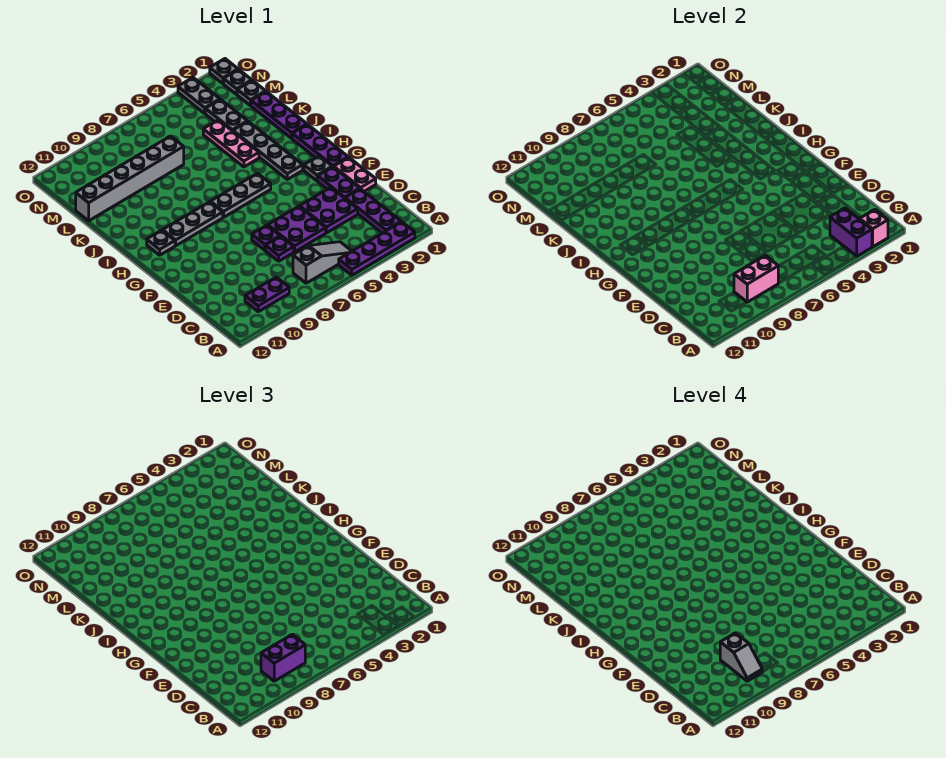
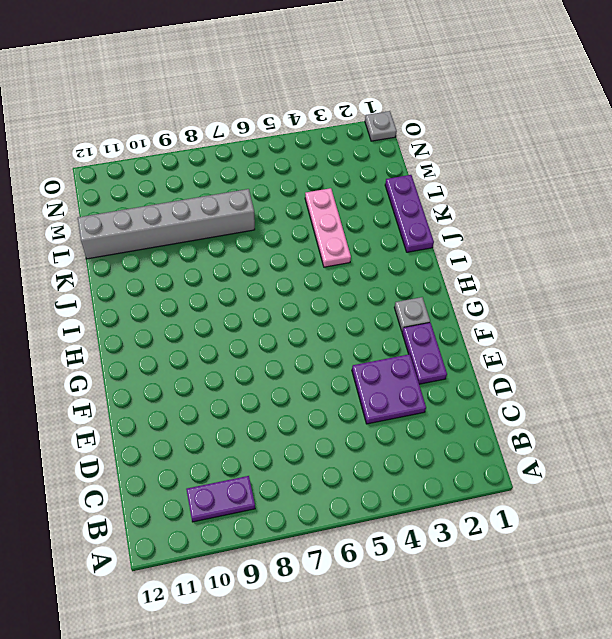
none -> purple plate A2:A5 level 1
none -> purple plate B2:D2 level 1
none -> grey slope B5:B7 level 1 top 7

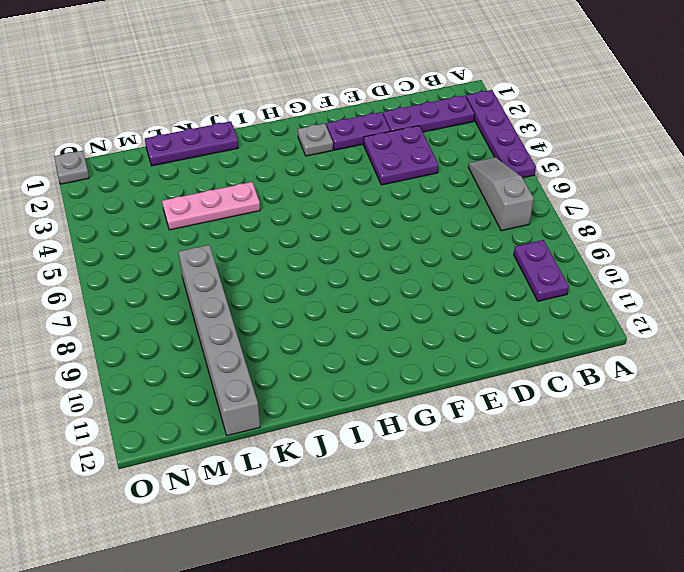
none -> purple plate D5:E6 level 1
none -> purple plate D7 level 1
none -> pink plate E1:F1 level 1

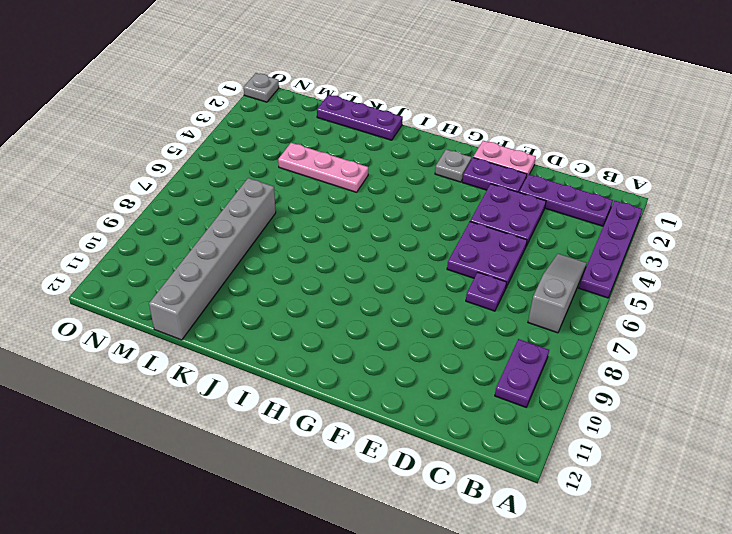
none -> purple plate E7 level 1
none -> purple plate G1:I1 level 1
none -> grey plate H3:K3 level 1

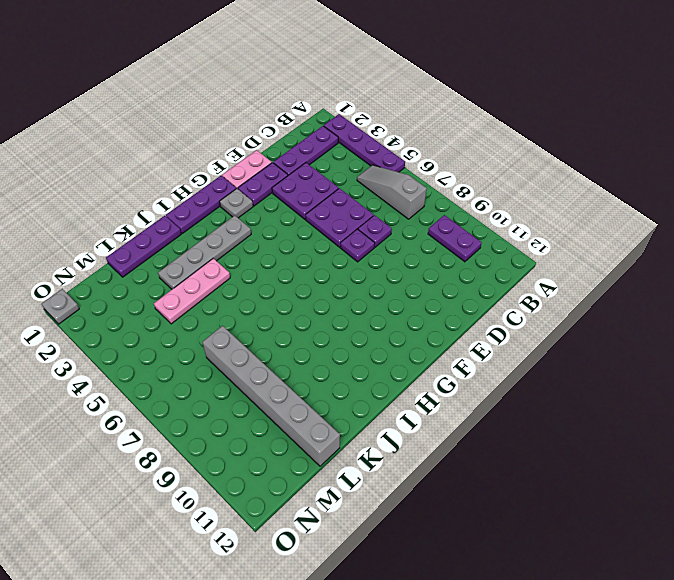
none -> grey plate H5:H7 level 1
none -> grey plate H8:H10 level 1
none -> grey plate H11 level 1

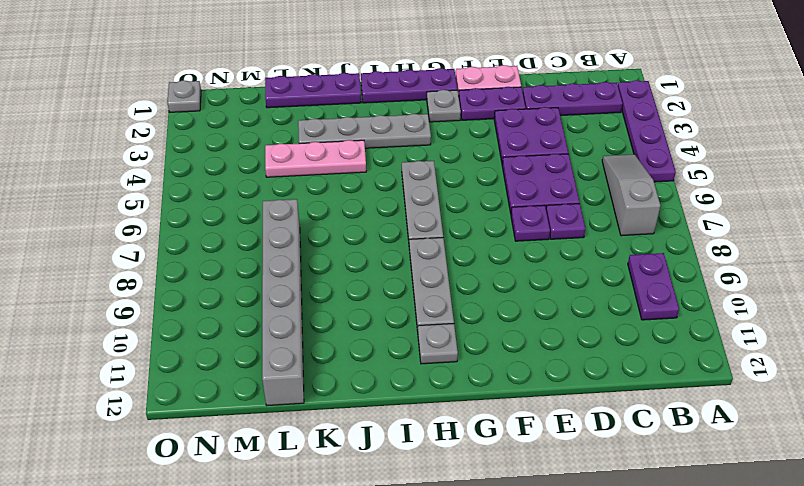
none -> grey plate L3:M3 level 1
none -> grey plate M1 level 1
none -> grey plate N1 level 1

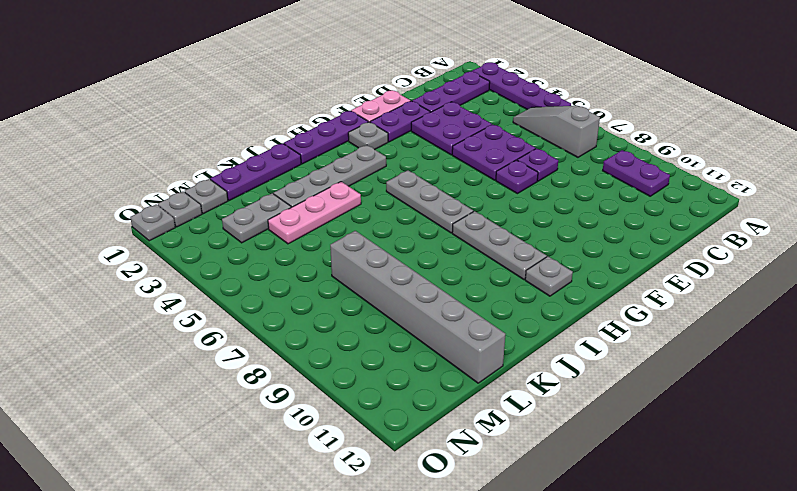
none -> grey plate N3:O3 level 1
none -> pink brick A2 level 2
none -> purple brick A3:B3 level 2

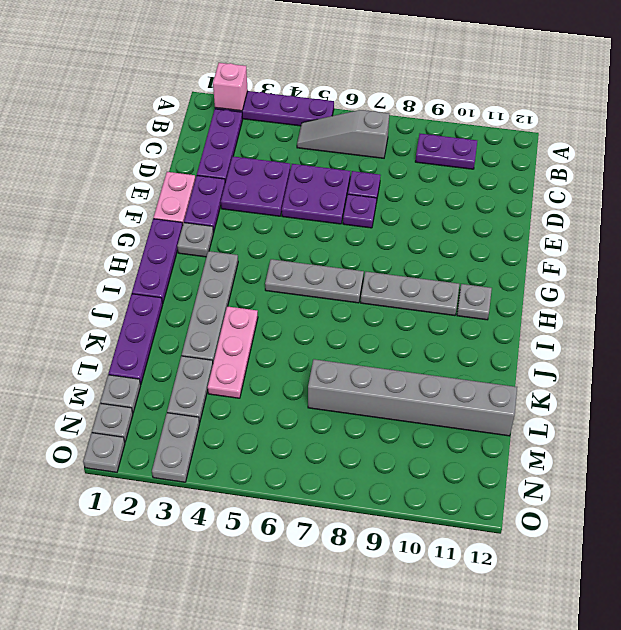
none -> purple brick A3:B3 level 2
none -> pink brick B8:B9 level 2
none -> purple brick B8:B9 level 3

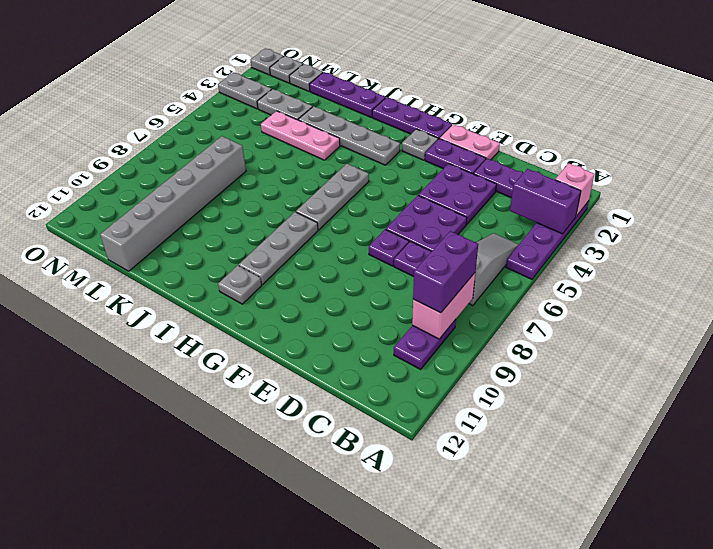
none -> grey slope B9:C9 level 4 top C

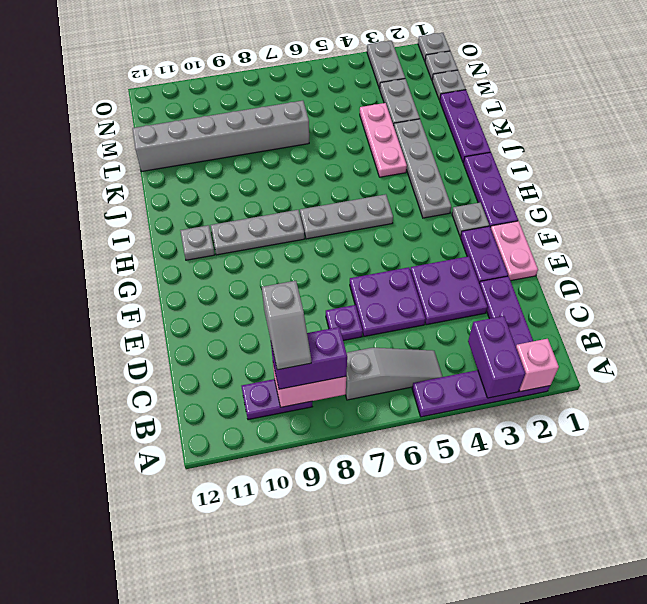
none -> purple plate E7 level 1

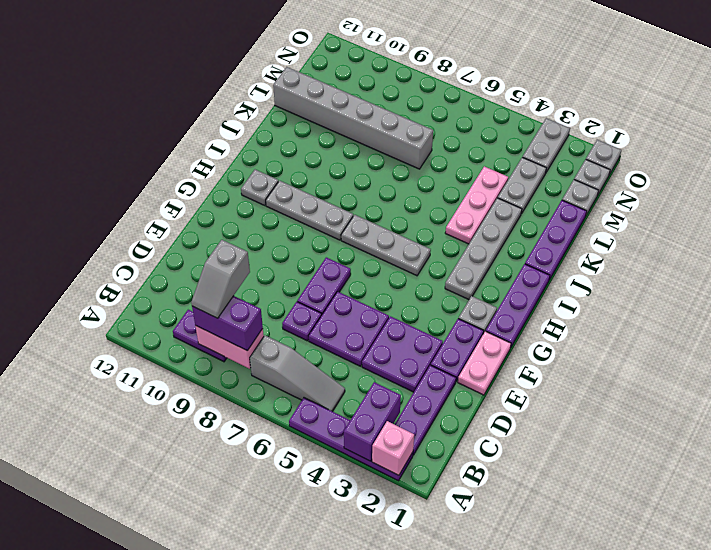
purple plate E7:F7 level 1 -> purple plate E7 level 1

